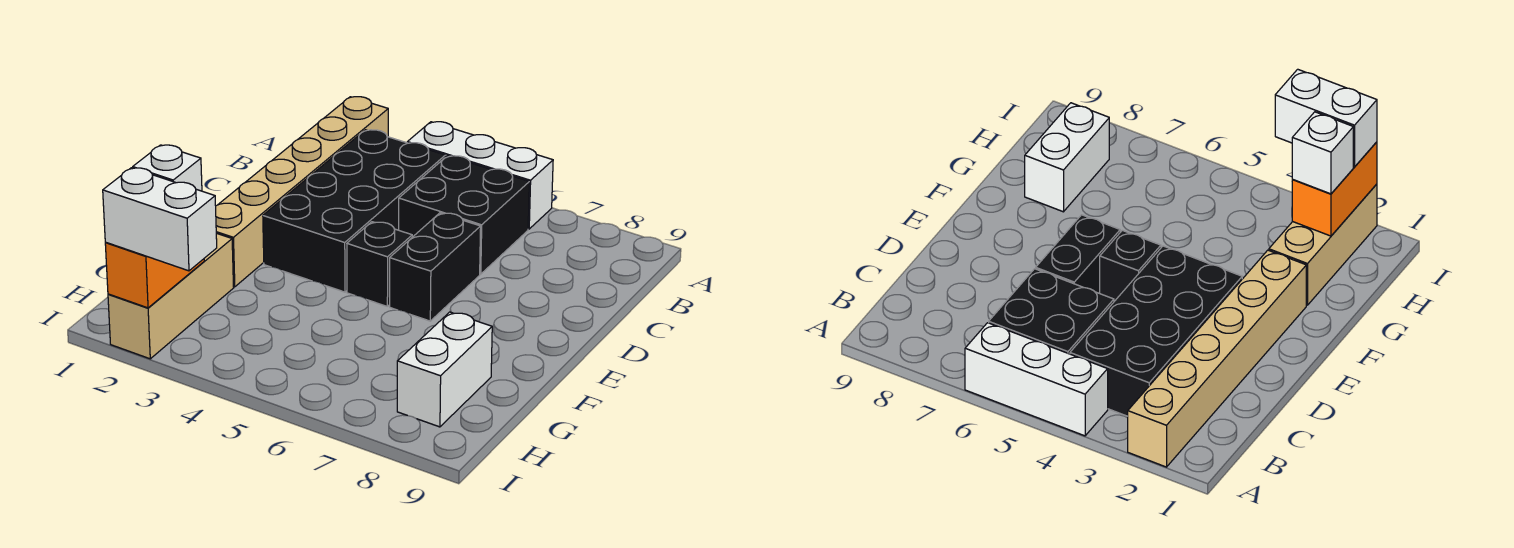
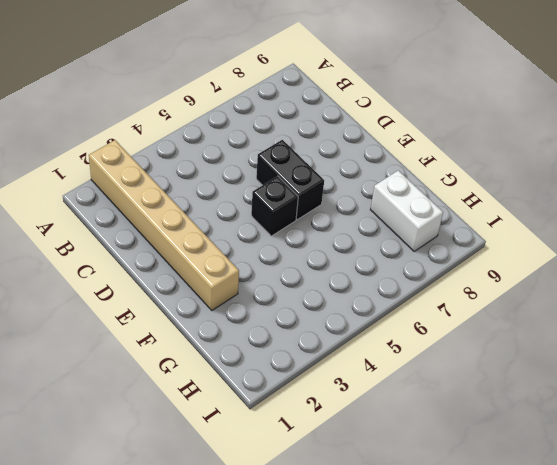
none -> white brick A4:A6 level 1
none -> black brick B3:E4 level 1

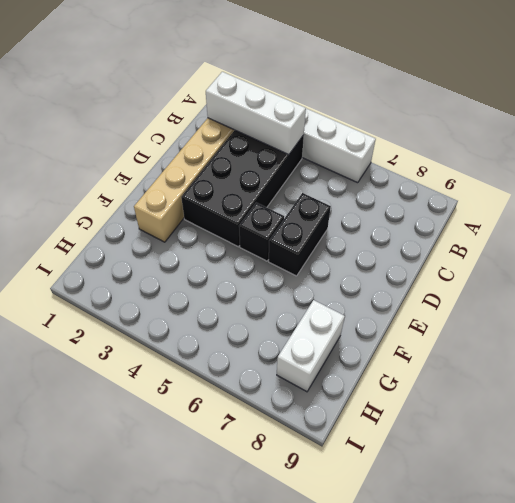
white brick B2:B4 level 2 -> none
none -> black brick B5:C6 level 1
none -> tan brick G2:I2 level 1

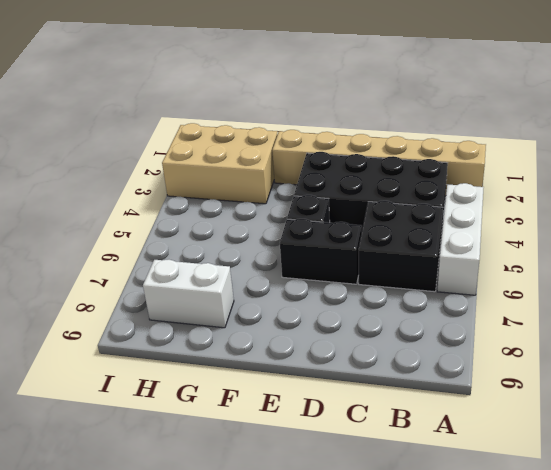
tan brick G2:I3 level 1 -> tan brick G2:I2 level 1
none -> orange brick H2:I2 level 2
none -> white brick H2 level 3

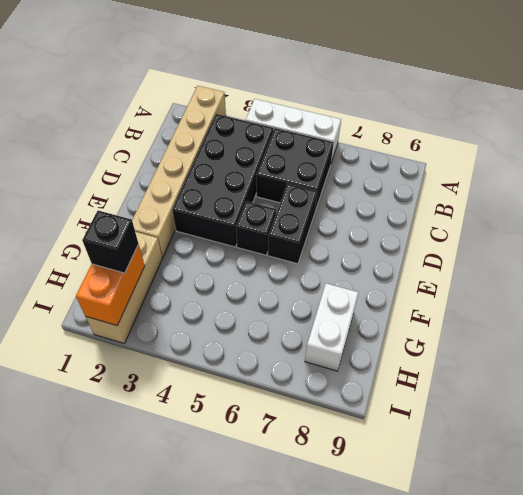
black brick H2 level 3 -> white brick H2 level 3
none -> white brick I2:I3 level 3

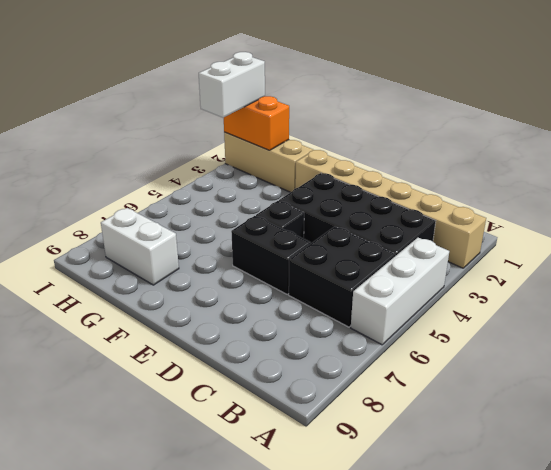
none -> white brick H2 level 3

